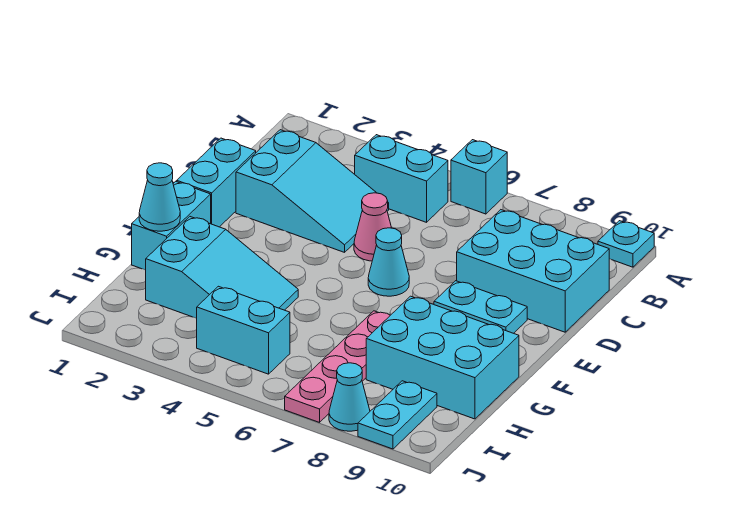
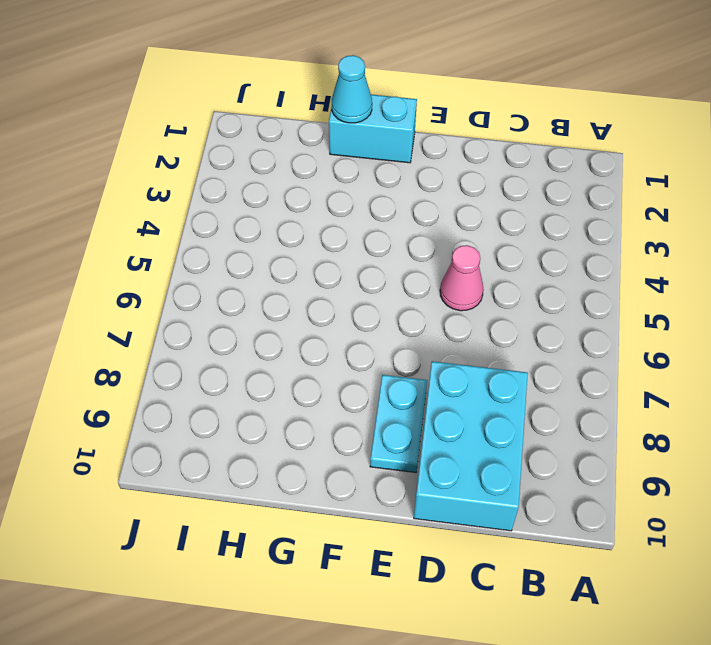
none -> cyan brick A6 level 1
none -> cyan plate A10 level 1
none -> cyan brick B4:B5 level 1

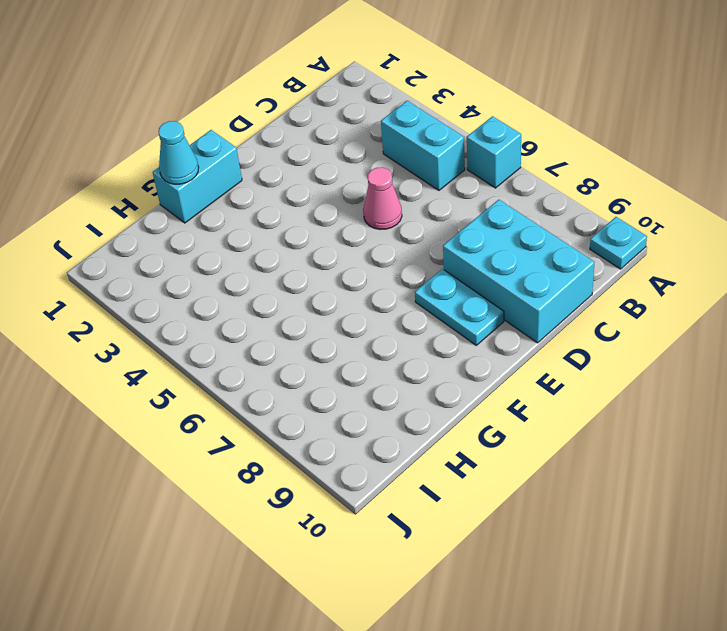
none -> cyan slope C2:D4 level 1 top 2
none -> cyan brick D1:E1 level 1
none -> cyan cone E6 level 1

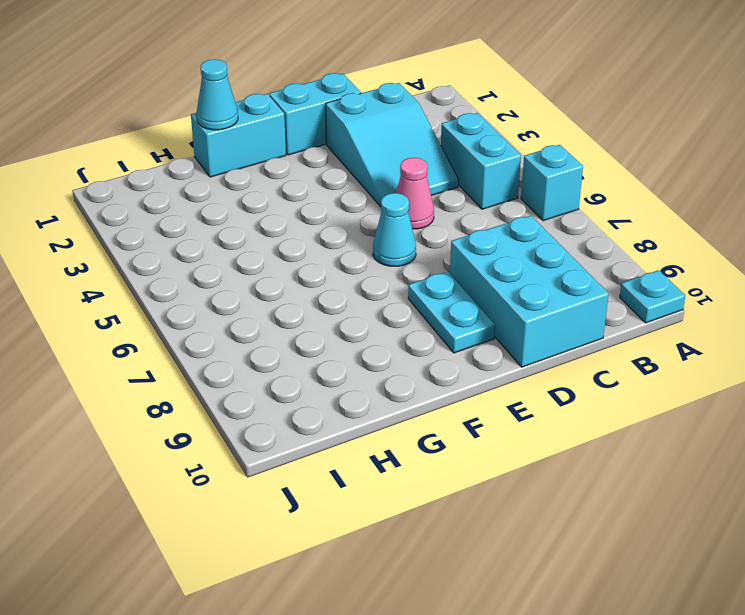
none -> cyan slope G2:H4 level 1 top 2
none -> pink plate G7:J7 level 1
none -> cyan brick G8:H10 level 1

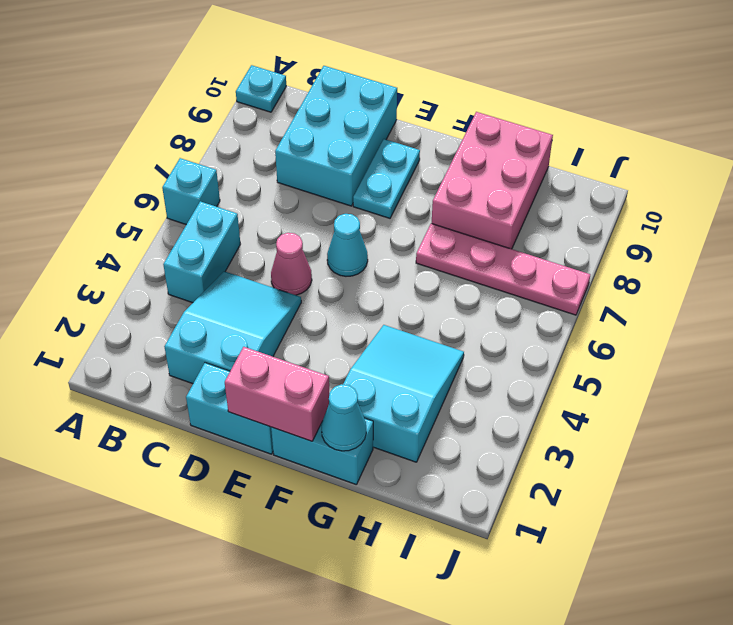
pink brick E1:F1 level 2 -> none
pink brick G8:H10 level 1 -> cyan brick G8:H10 level 1
none -> cyan brick I4:I5 level 1
none -> cyan plate I9:J9 level 1
none -> cyan cone J8 level 1

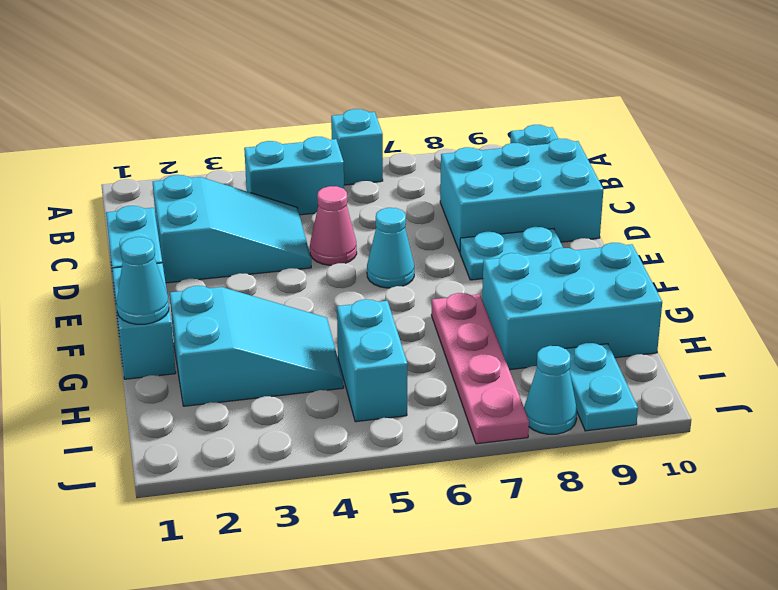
cyan brick H5:I5 level 1 -> cyan brick I4:I5 level 1

